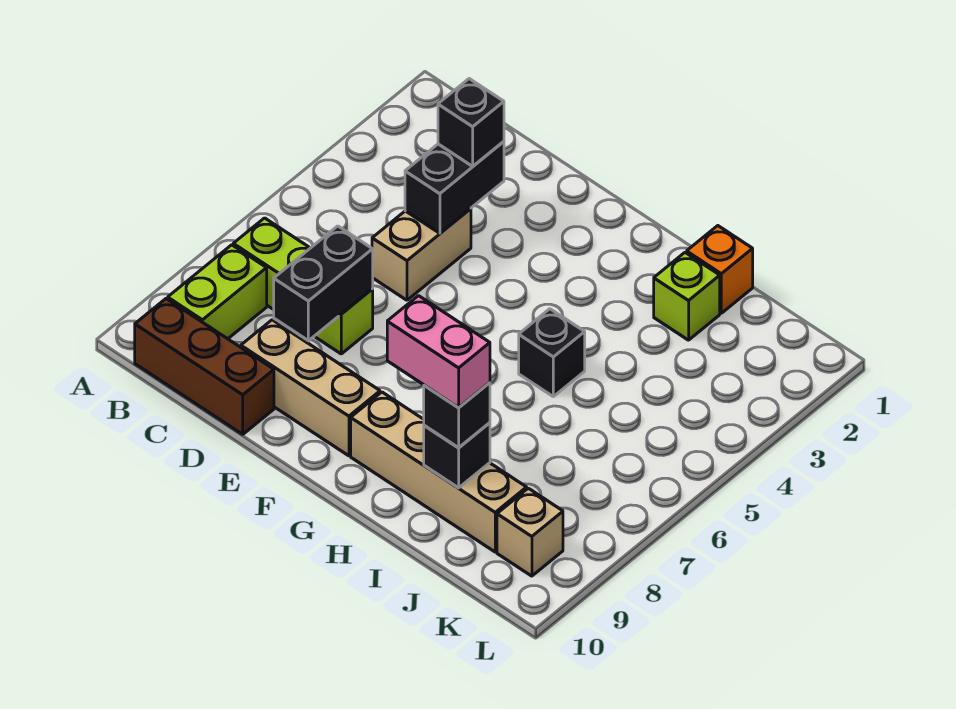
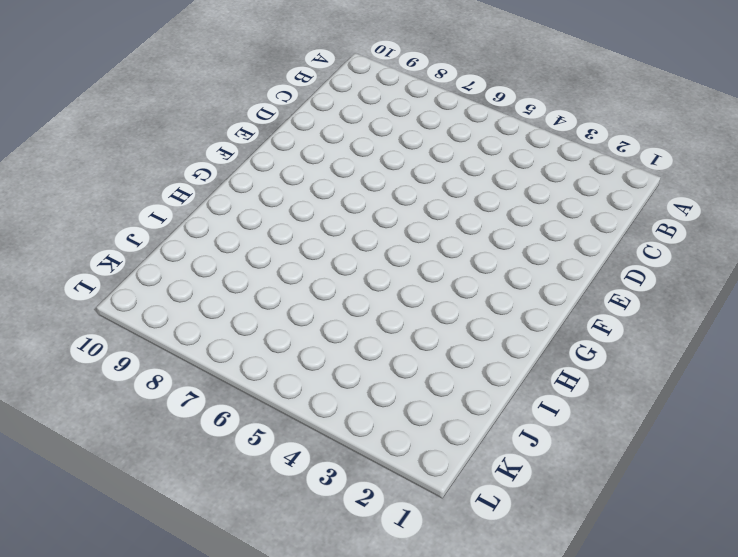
none -> lime brick B7:D7 level 1
none -> lime brick B8:B9 level 1
none -> brown brick B10:D10 level 1

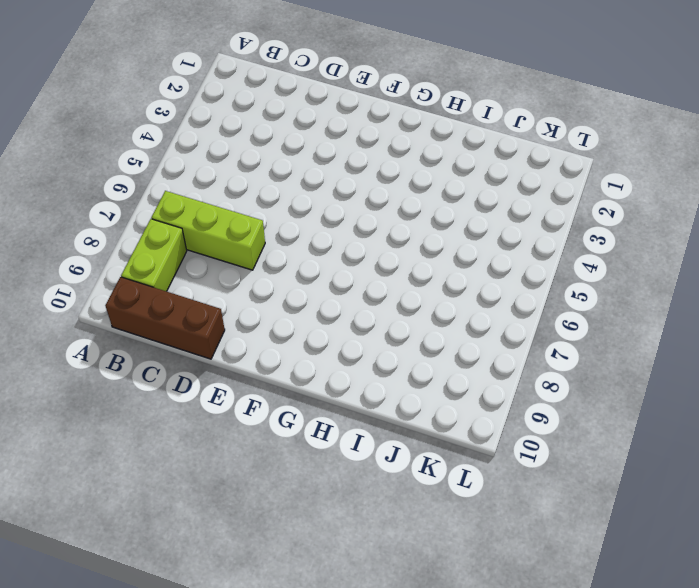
none -> tan brick D4:D5 level 1
none -> tan brick D9:F9 level 1
none -> tan brick G9:J9 level 1

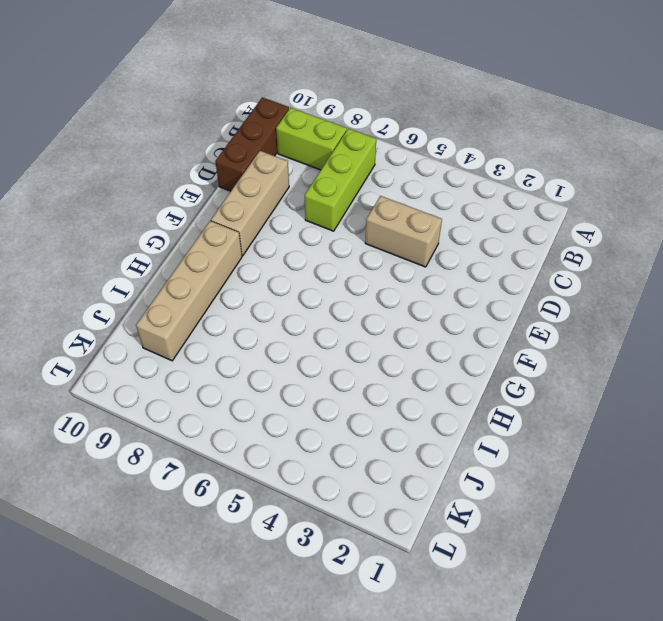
none -> black brick H5 level 1
none -> orange brick I1 level 1
none -> lime brick I2 level 1

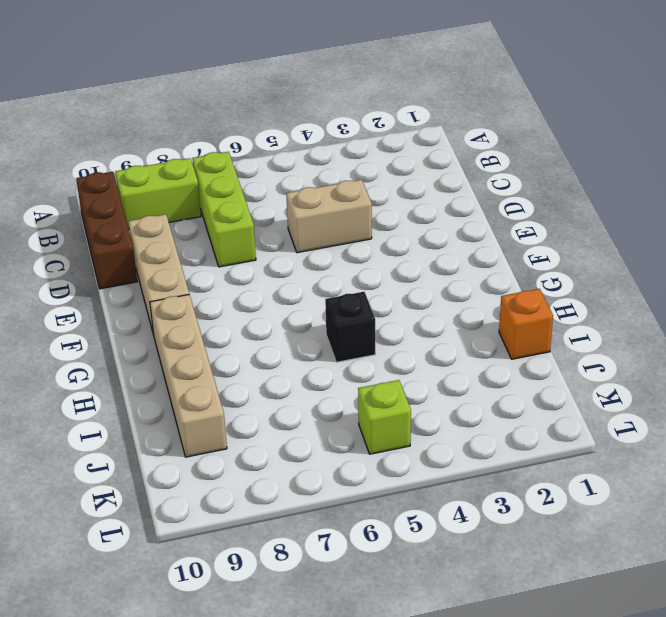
lime brick K5 level 1 -> lime brick I2 level 1
none -> tan brick K9 level 1
none -> black brick D3:D4 level 2
none -> black brick D7:D8 level 2

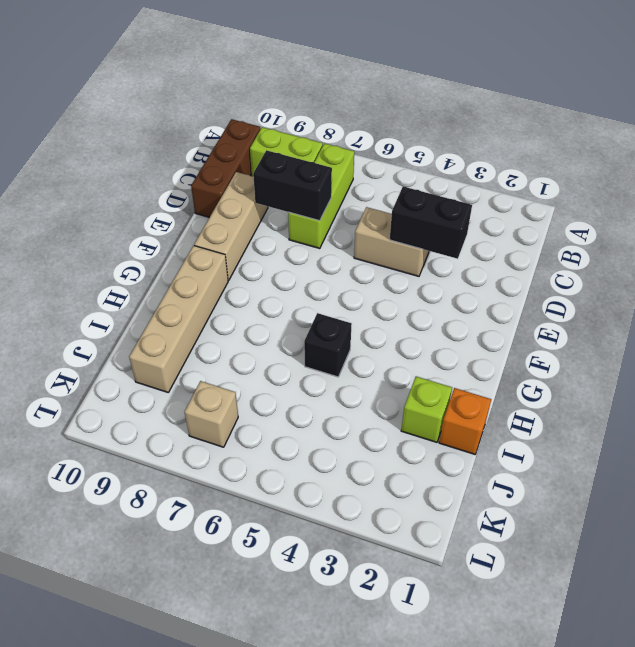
tan brick K7 level 1 -> tan brick K9 level 1
none -> black brick I9 level 2
none -> black brick D3 level 3
none -> black brick I9 level 3

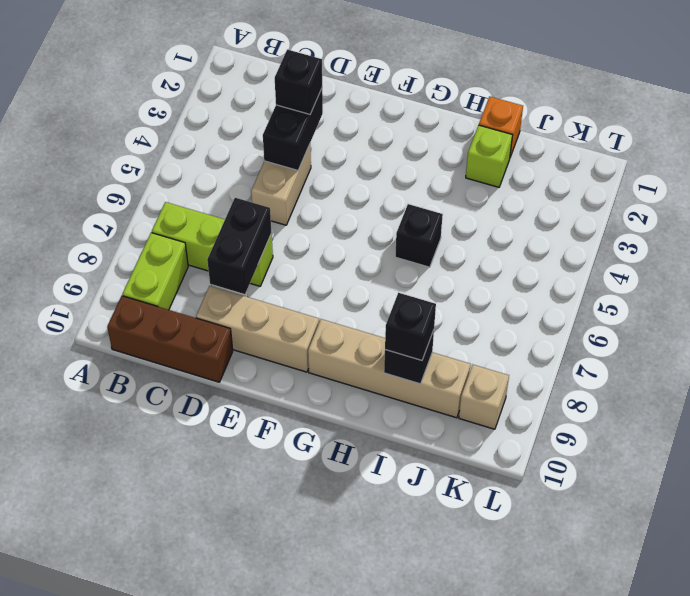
none -> pink brick H9:I9 level 4

